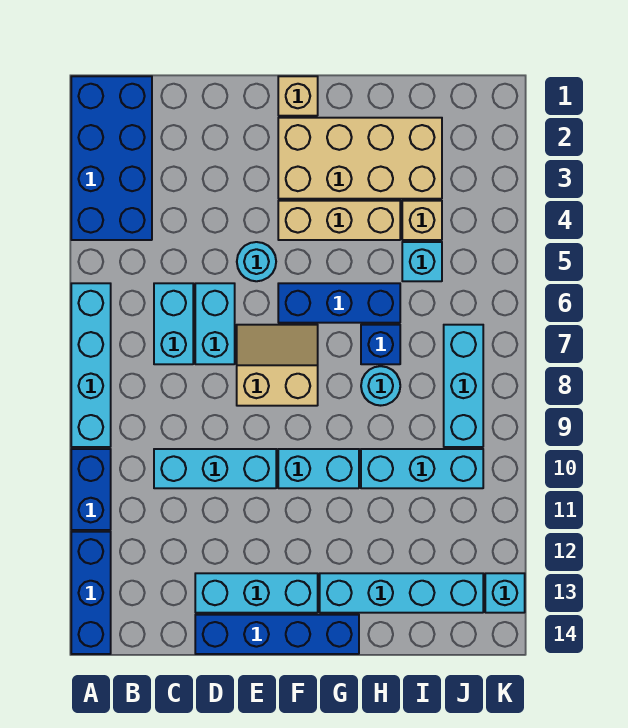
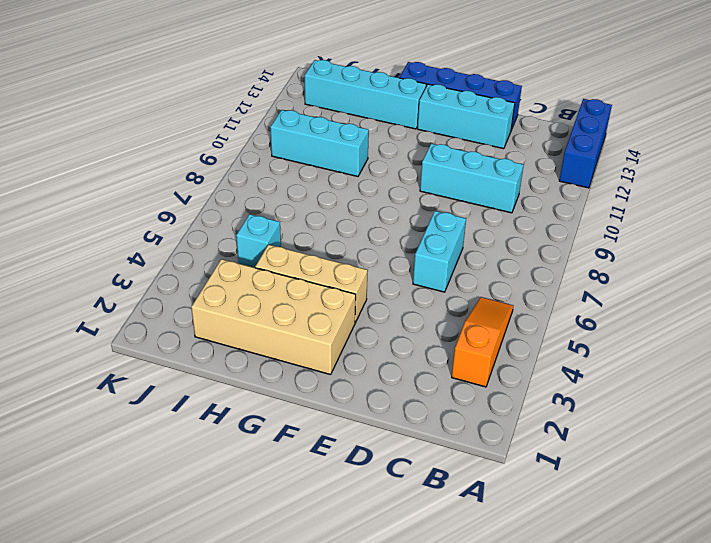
orange slope B3:B5 level 1 top 3 -> blue brick A1:B4 level 1
none -> cyan brick A6:A9 level 1
none -> blue brick A10:A11 level 1
none -> cyan brick C6:C7 level 1

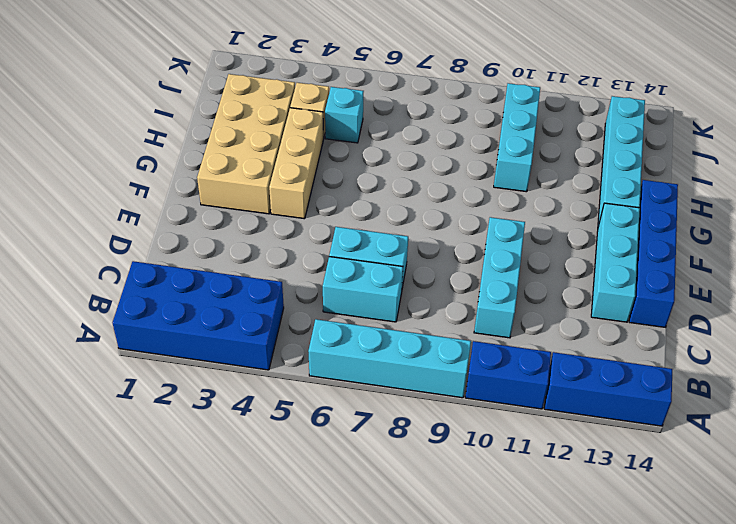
none -> cyan round brick E5 level 1
none -> tan slope E7:F8 level 1 top 8
none -> tan brick F1 level 1

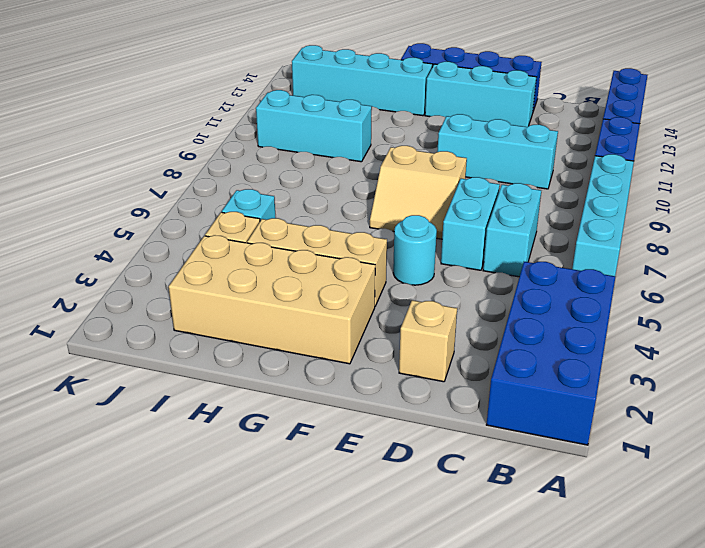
tan brick D2 level 1 -> tan brick F1 level 1
none -> blue brick F6:H6 level 1
none -> cyan brick F10:G10 level 1
none -> blue brick H7 level 1

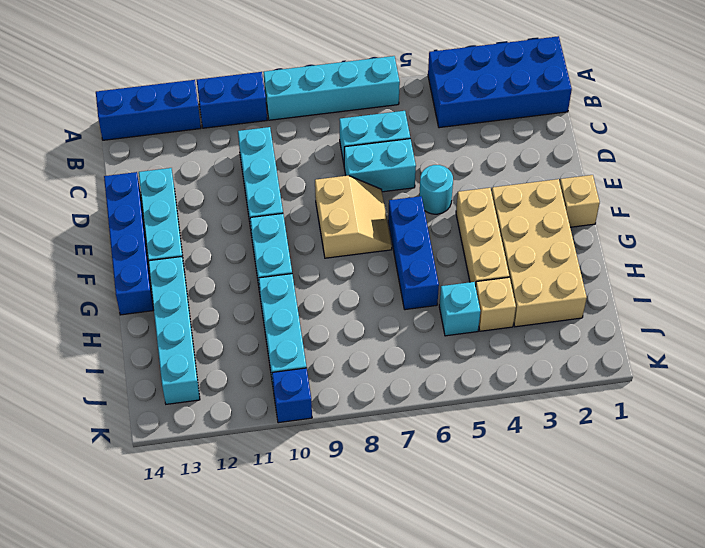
blue brick K10 level 1 -> blue brick H7 level 1
none -> cyan round brick H8 level 1
none -> cyan brick J7:J9 level 1
none -> cyan brick K13 level 1

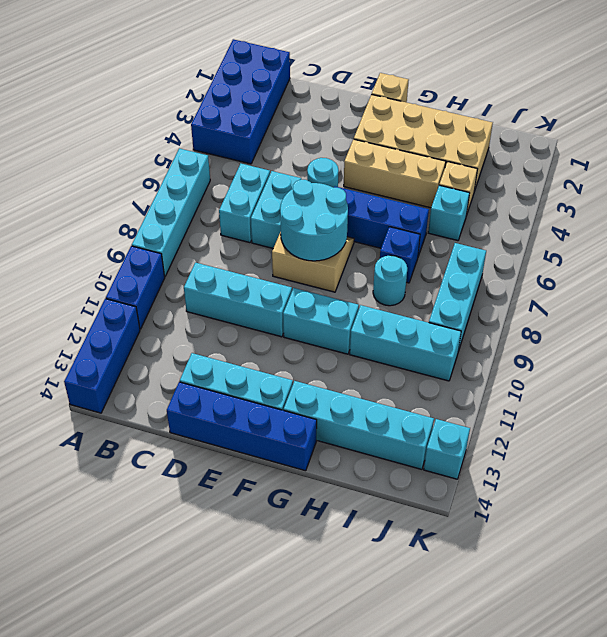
cyan round brick E7:F8 level 2 -> none

